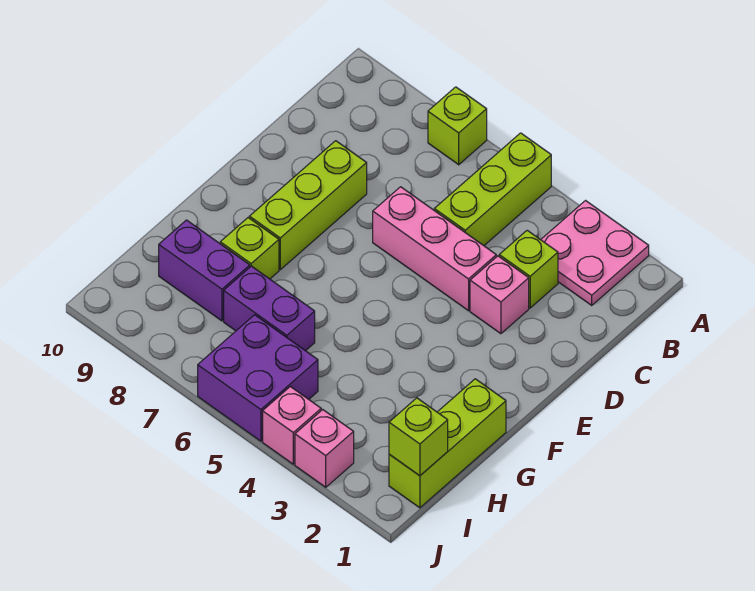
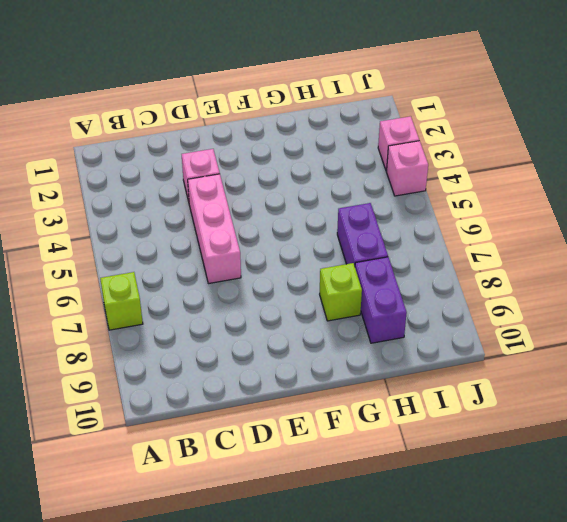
none -> pink plate A2:B3 level 1
none -> lime brick A5:C5 level 1
none -> lime brick C3 level 1

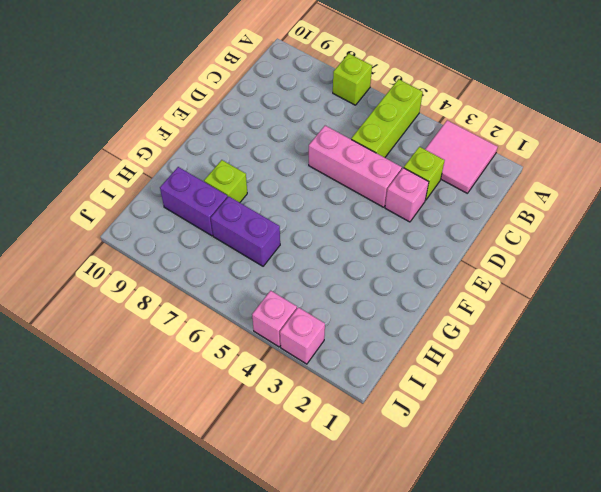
pink tile A2:B3 level 1 -> pink plate A2:B3 level 1
none -> lime brick D8:F8 level 1
none -> lime brick G1:I1 level 1
none -> purple brick I5:J6 level 1

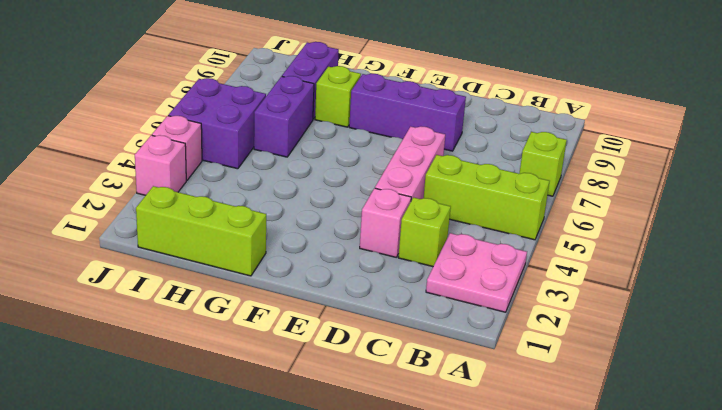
purple brick D8:F8 level 1 -> lime brick D8:F8 level 1
none -> lime brick I1 level 2

